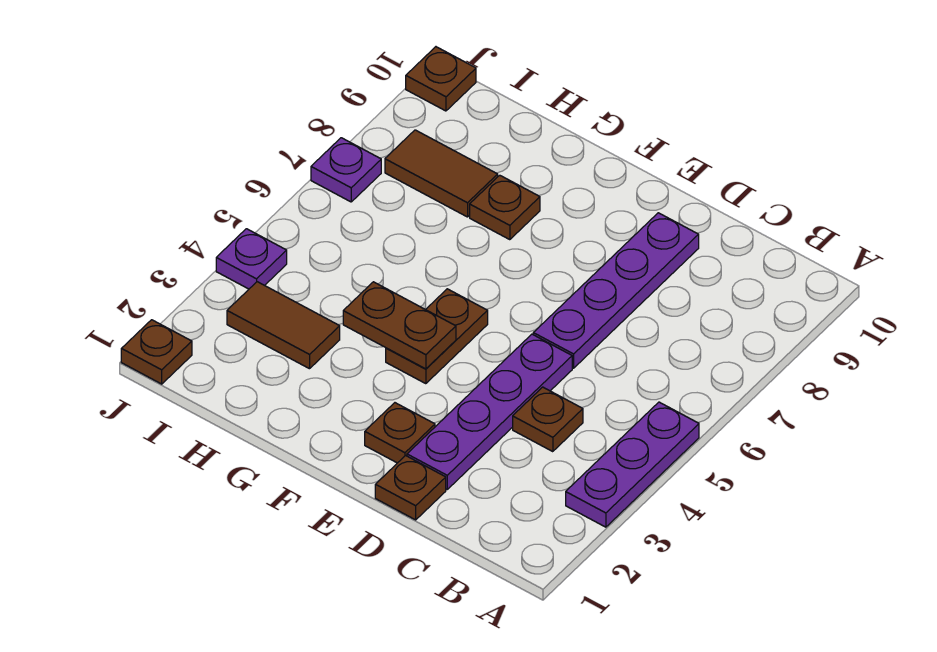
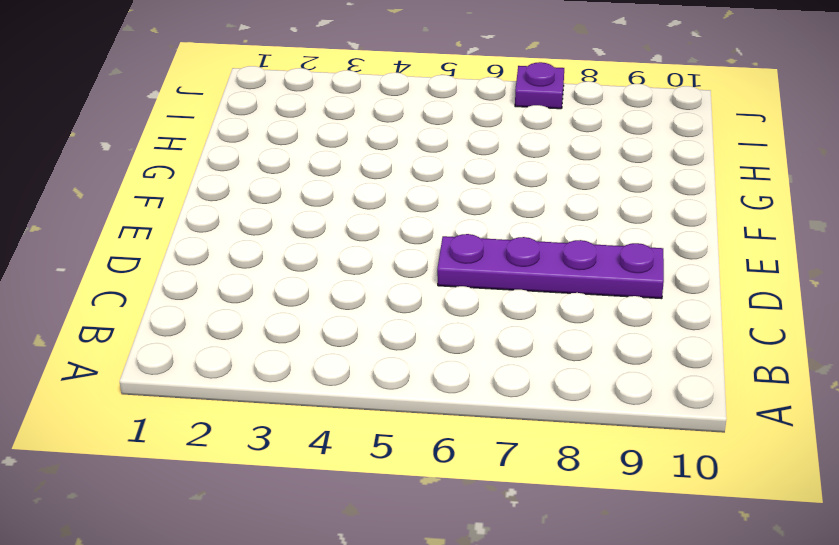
none -> purple plate A3:A5 level 1
none -> brown plate C4 level 1
none -> brown plate D1 level 1

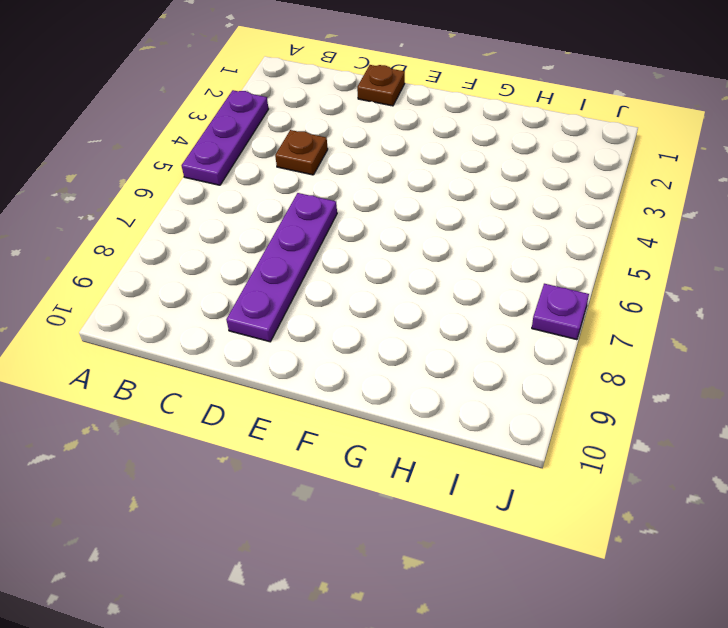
none -> purple plate D2:D5 level 1
none -> brown plate E2 level 1
none -> brown plate F4:F5 level 1

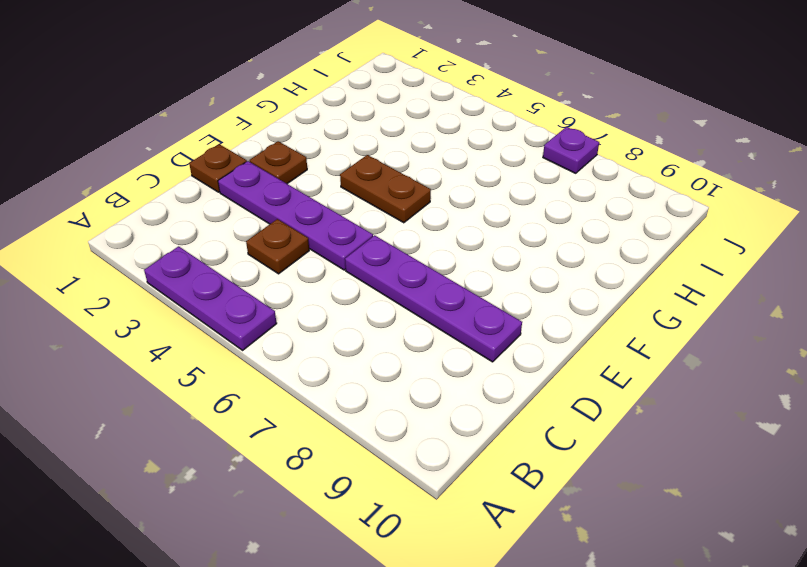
none -> brown plate G8 level 1
none -> brown tile H3:I3 level 1
none -> brown tile H8:I8 level 1

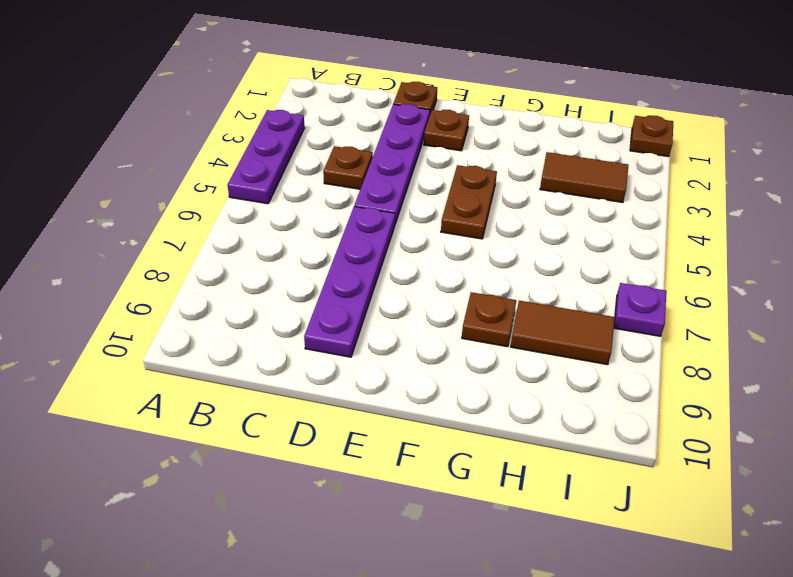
none -> purple plate J4 level 1
none -> brown plate J10 level 1
none -> brown plate F4:G4 level 2

